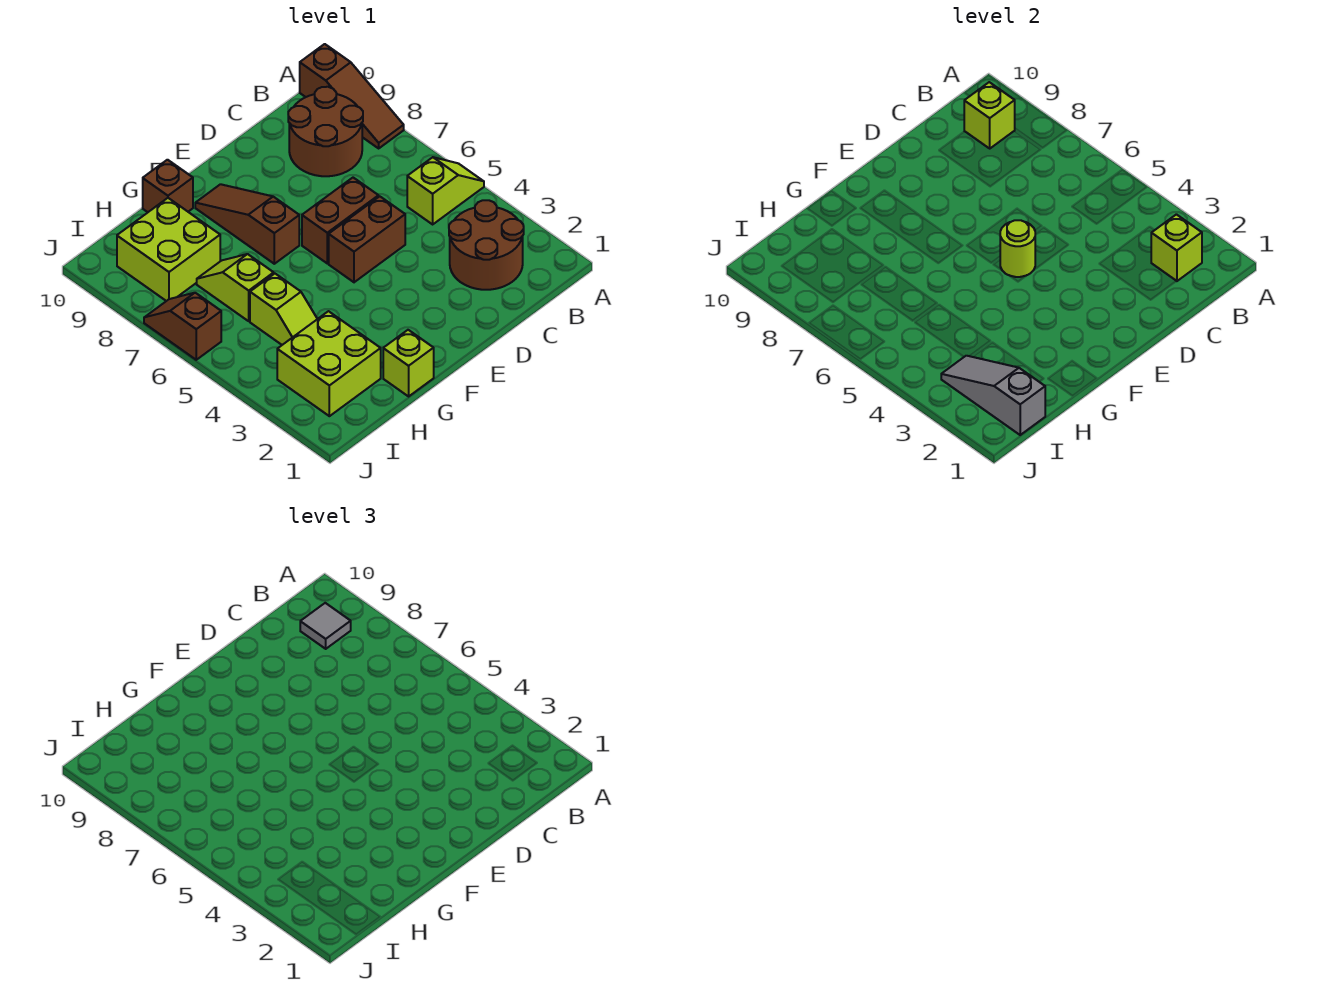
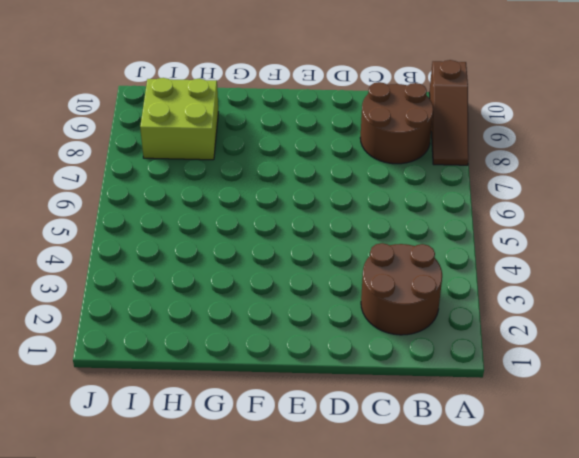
none -> lime slope A5:B5 level 1 top B
none -> brown brick D5:E5 level 1
none -> brown brick D6:E6 level 1

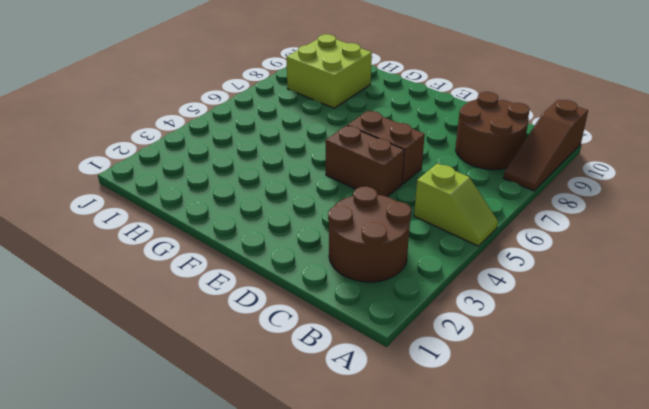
none -> brown slope F7:F9 level 1 top 7
none -> lime brick G1 level 1
none -> brown brick G10 level 1

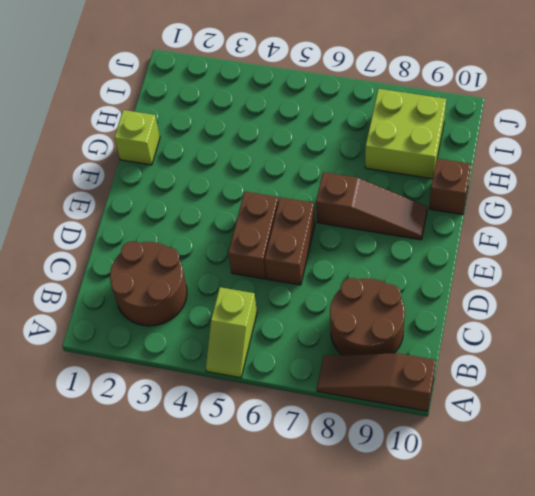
none -> lime brick H2:I3 level 1
none -> lime slope H4:H5 level 1 top 5
none -> lime slope H6:H7 level 1 top 6

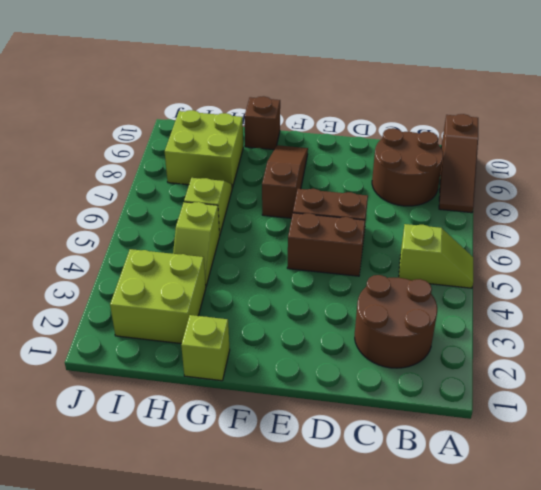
none -> brown slope J6:J7 level 1 top 6
none -> lime brick B2 level 2
none -> lime brick B9 level 2

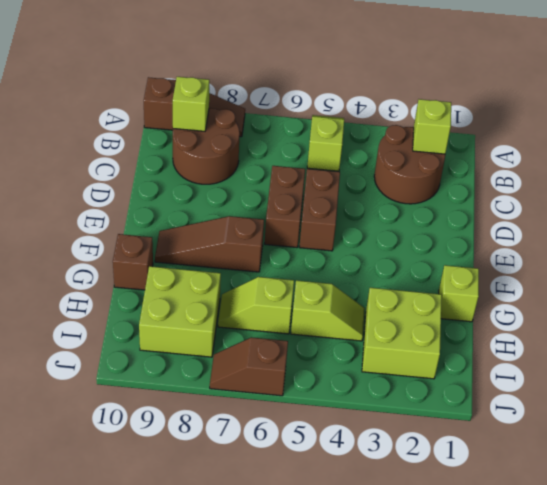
none -> lime round brick E5 level 2
none -> grey slope I1:I3 level 2 top 1
none -> grey tile B9 level 3

